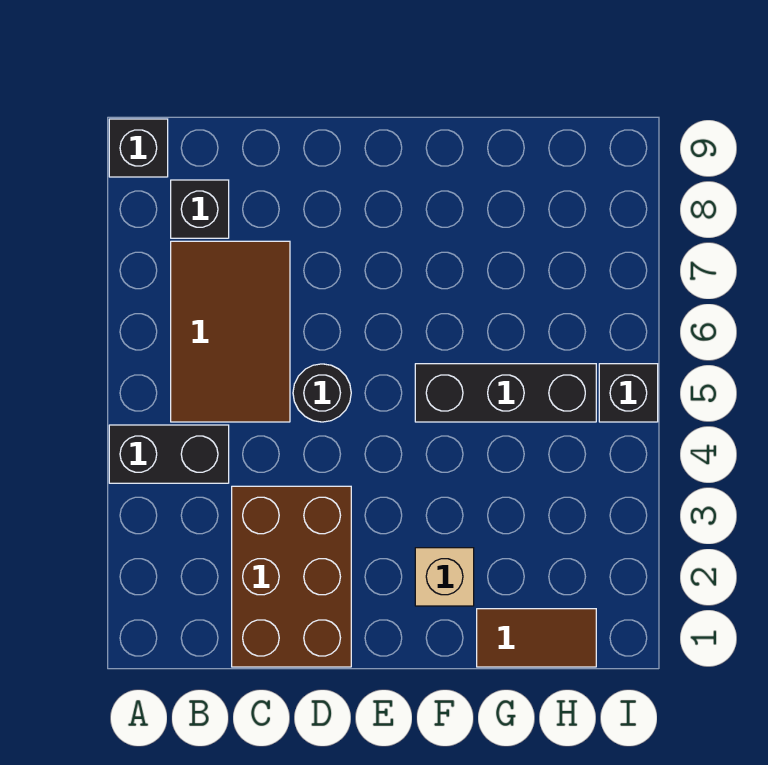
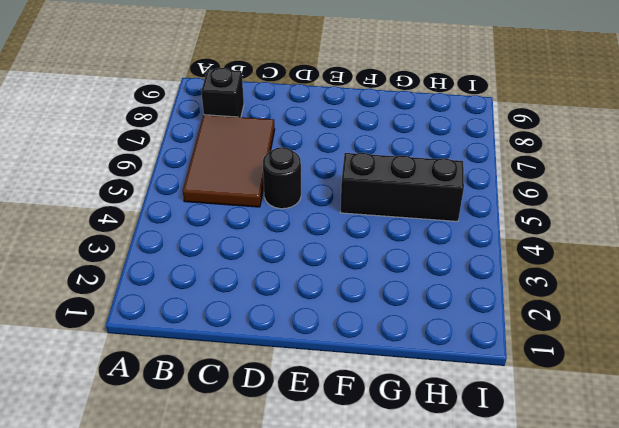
none -> black brick A4:B4 level 1
none -> black brick A9 level 1

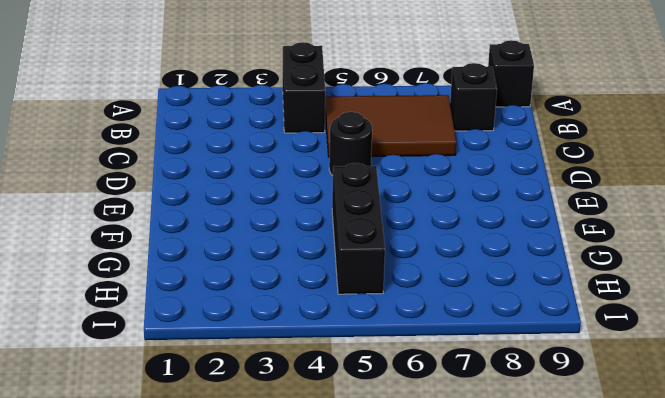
none -> brown brick C1:D3 level 1
none -> tan brick F2 level 1

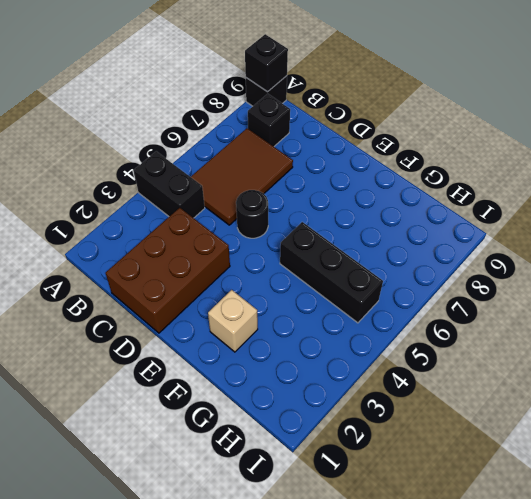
black brick A9 level 2 -> black brick I5 level 1
none -> brown tile G1:H1 level 1

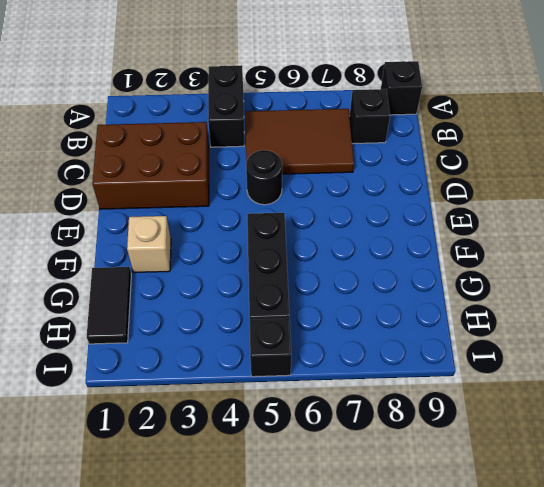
black tile G1:H1 level 1 -> brown tile G1:H1 level 1

